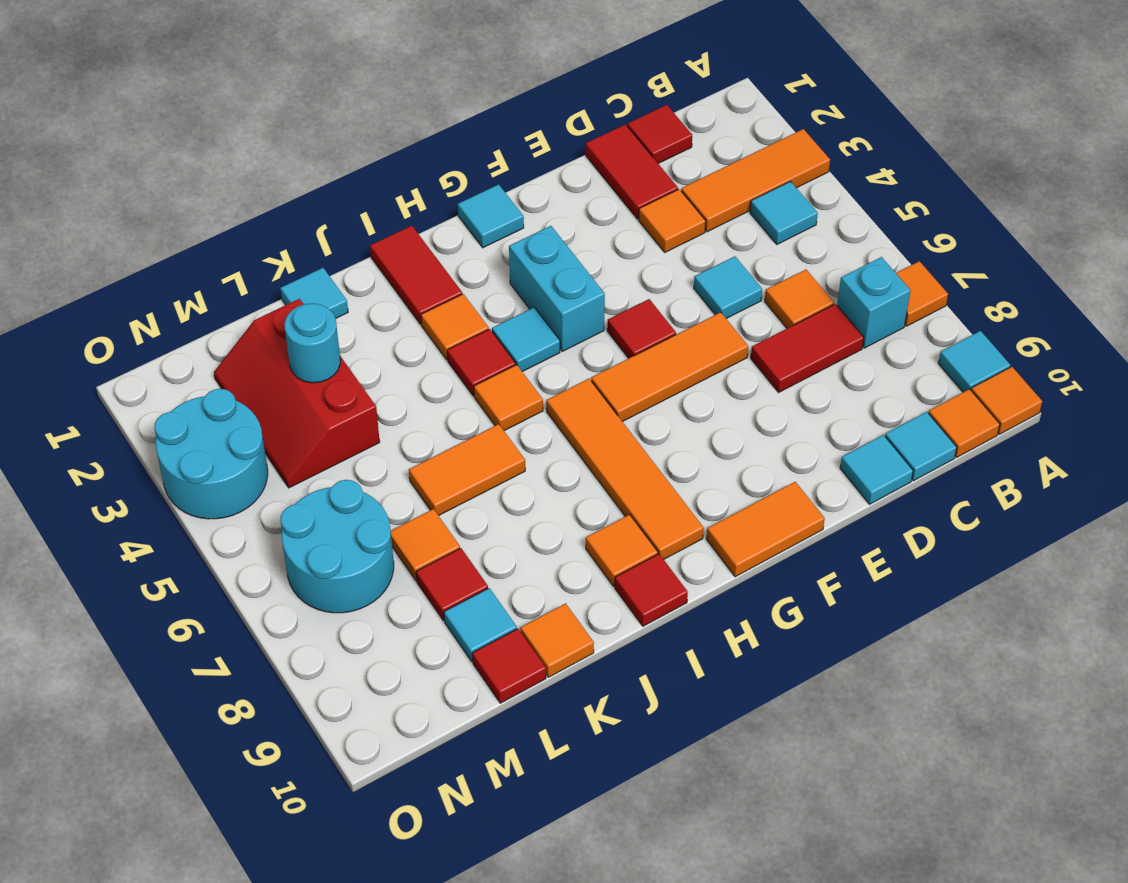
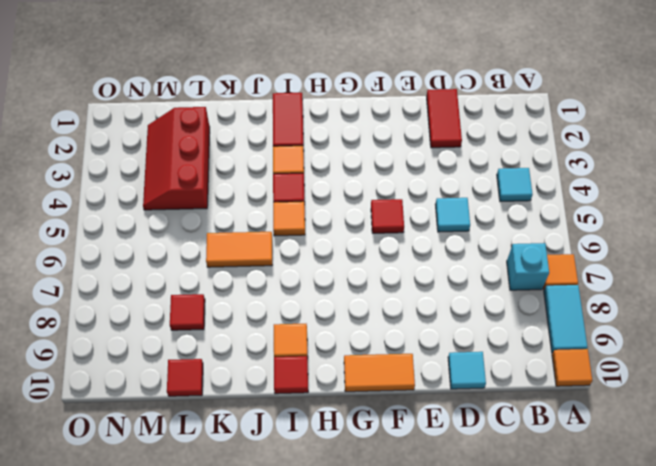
cyan tile A8:A9 level 1 -> cyan tile A9 level 1
none -> orange tile A3:C3 level 1
none -> orange tile B10 level 1
none -> red tile C1 level 1
none -> orange tile C6 level 1

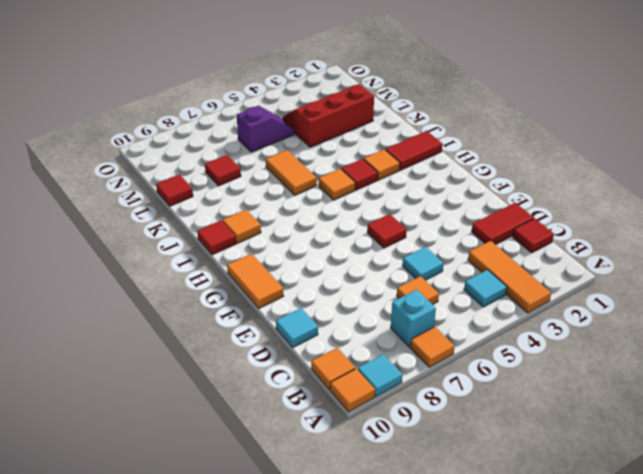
purple slope M5:M6 level 1 top 6 -> cyan round brick M6:N7 level 1
none -> red tile C7:D7 level 1
none -> cyan tile C10 level 1
none -> orange tile D3 level 1
none -> orange tile E6:G6 level 1

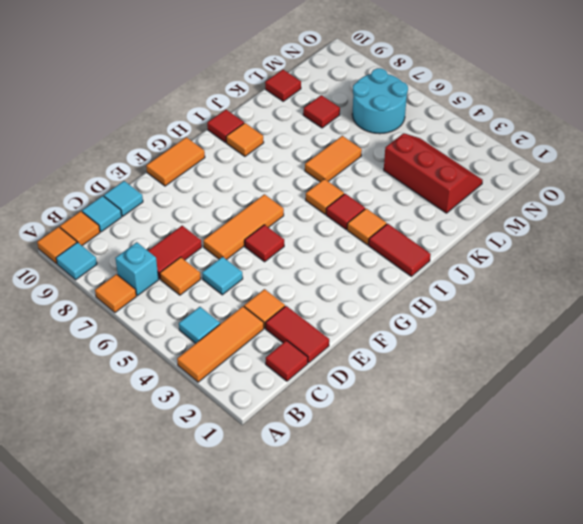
none -> cyan tile G1 level 1
none -> cyan brick G3:G4 level 1
none -> cyan tile H4 level 1
none -> orange tile H6:H9 level 1

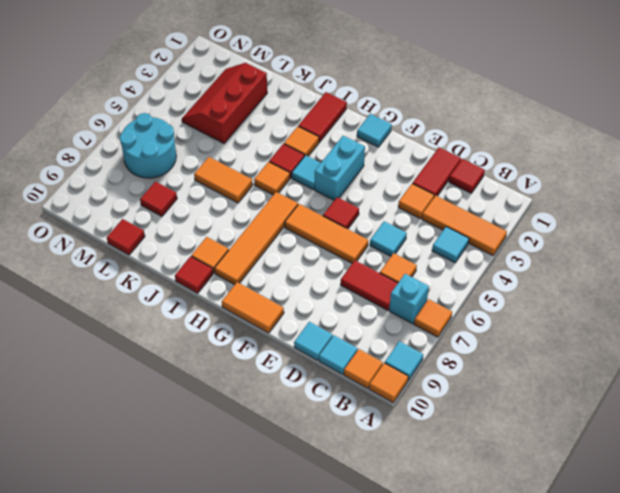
none -> cyan tile K1 level 1
none -> orange tile K10 level 1
none -> orange tile L7 level 1
none -> cyan tile L9 level 1

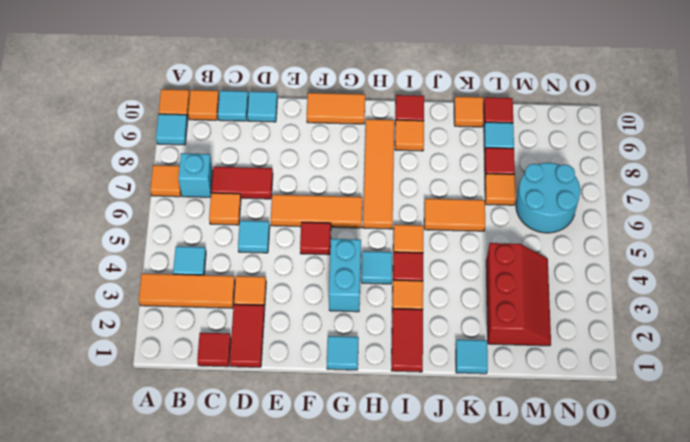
none -> cyan round brick N3:O4 level 1
none -> cyan round brick L3 level 2

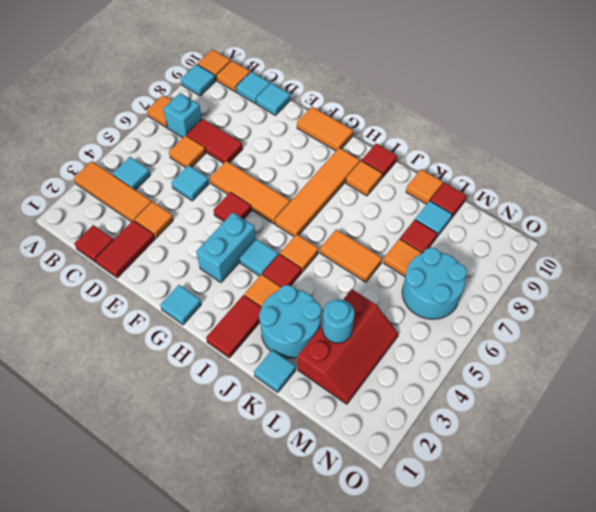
cyan round brick J2:K3 level 1 -> cyan round brick N3:O4 level 1

